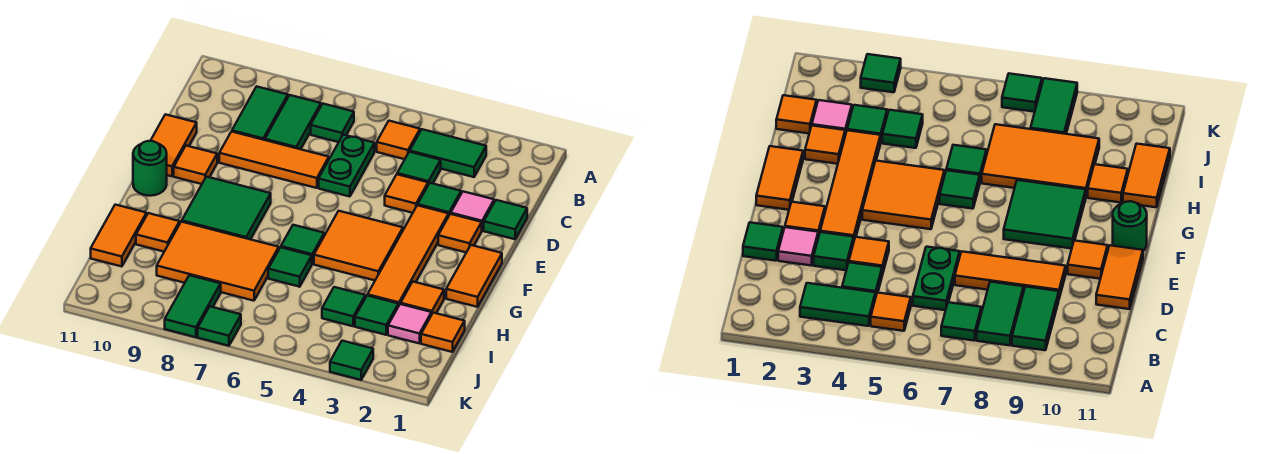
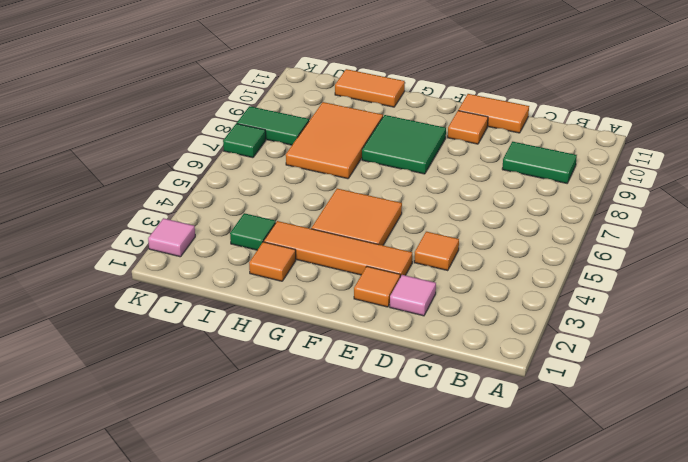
pink tile K2 level 1 -> pink tile I2 level 1
none -> green tile B3:B4 level 1
none -> orange tile B5 level 1
none -> green tile B7 level 1
none -> green tile B8:C8 level 1

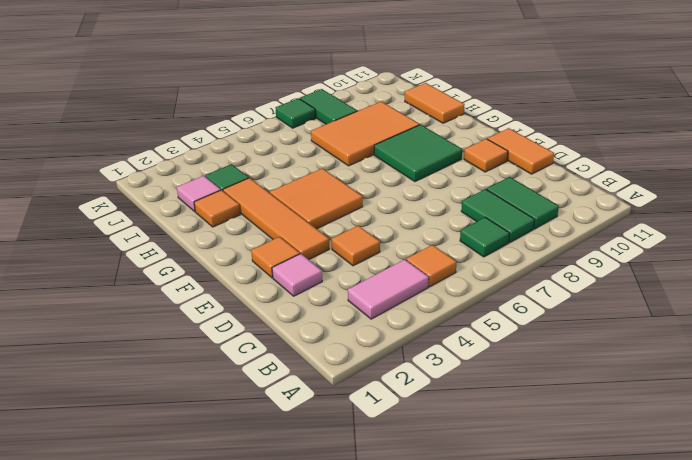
pink tile B3:B4 level 1 -> green tile B3:B4 level 1
none -> green tile C4 level 1
none -> green plate C6:D6 level 1
none -> green tile D1 level 1
none -> green tile D3 level 1

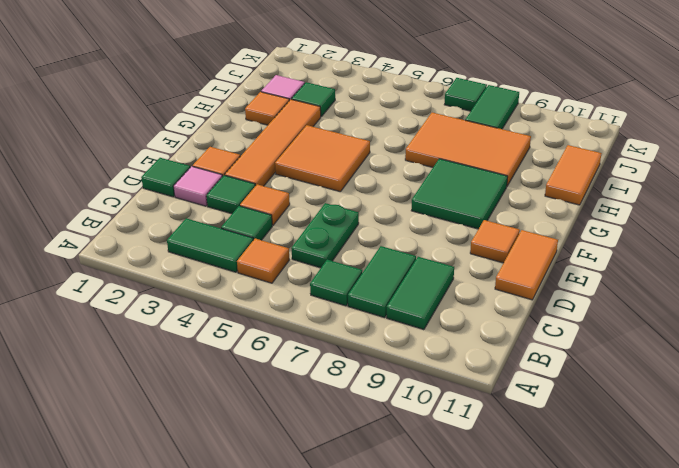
none -> orange tile D7:D9 level 1
none -> orange tile F1:G1 level 1
none -> green round brick F11 level 1
none -> green tile G6 level 1

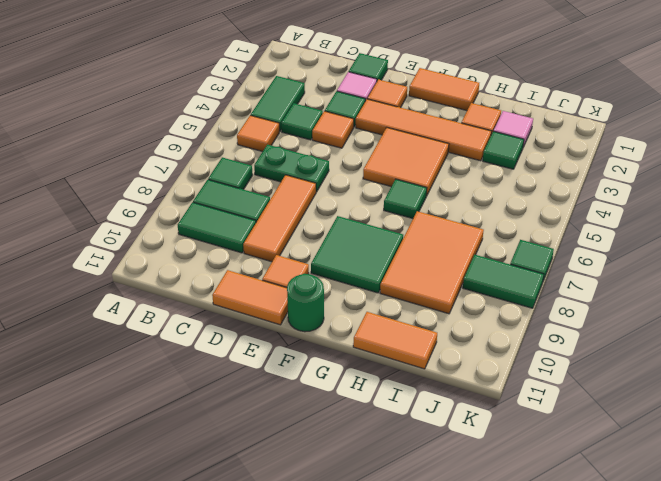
none -> green tile H6 level 1
none -> orange tile H10 level 1
none -> orange tile I1 level 1
none -> green tile I4 level 1

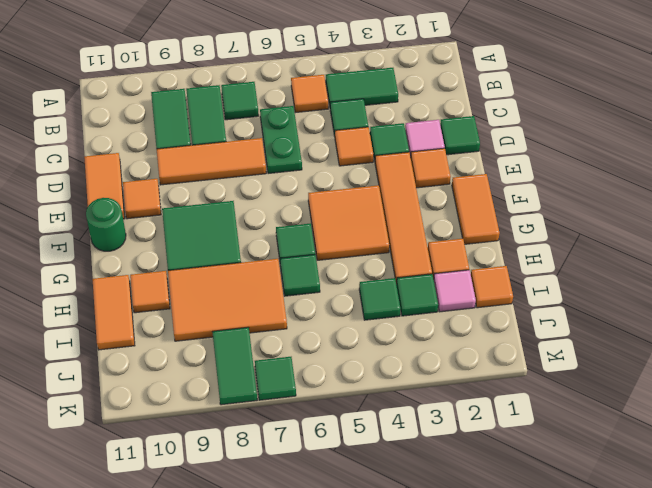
none -> green tile K3 level 1

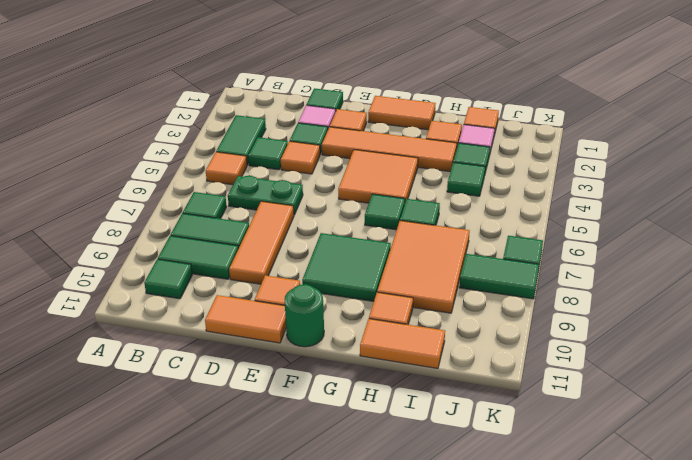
green tile B10 level 1 -> green tile K3 level 1

